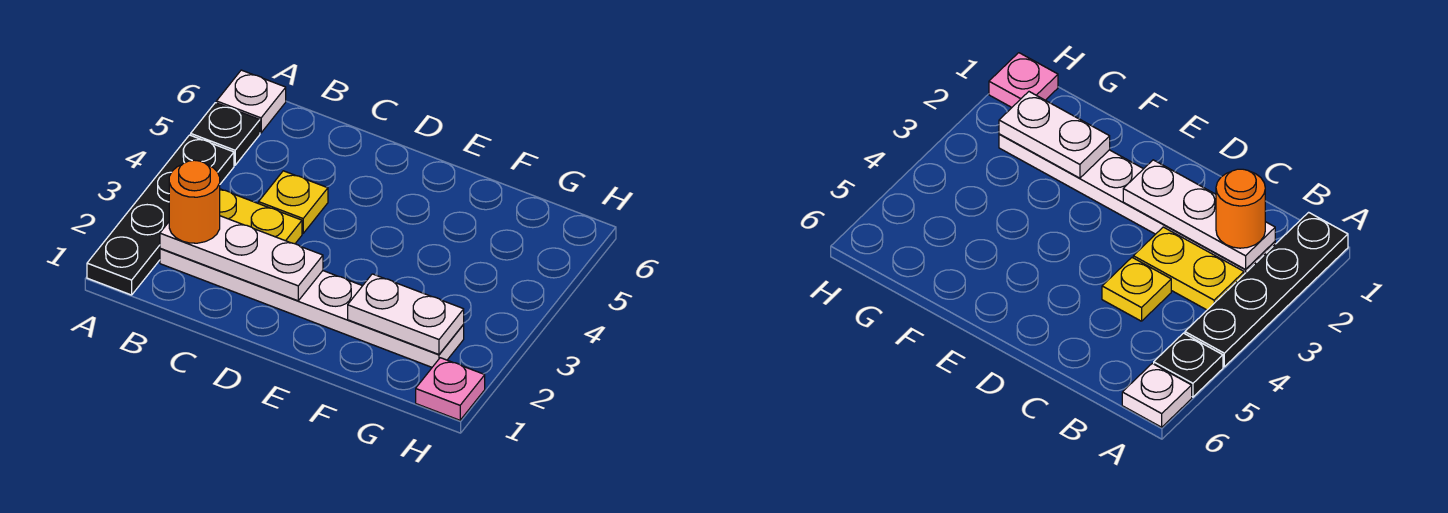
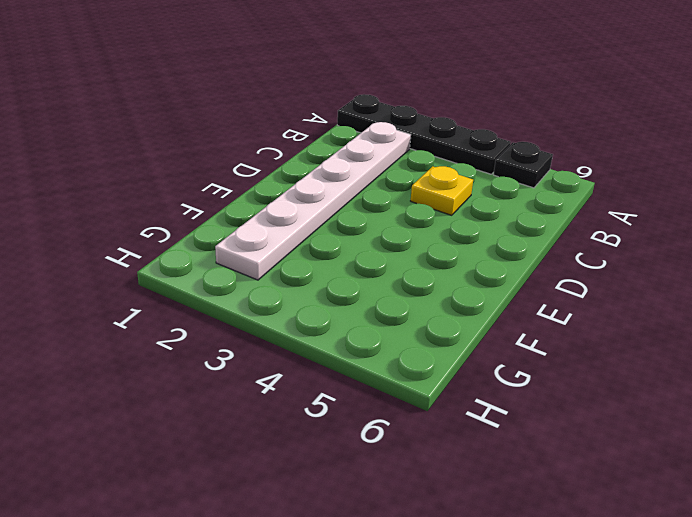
none -> white plate A6 level 1
none -> yellow plate B3:C3 level 1

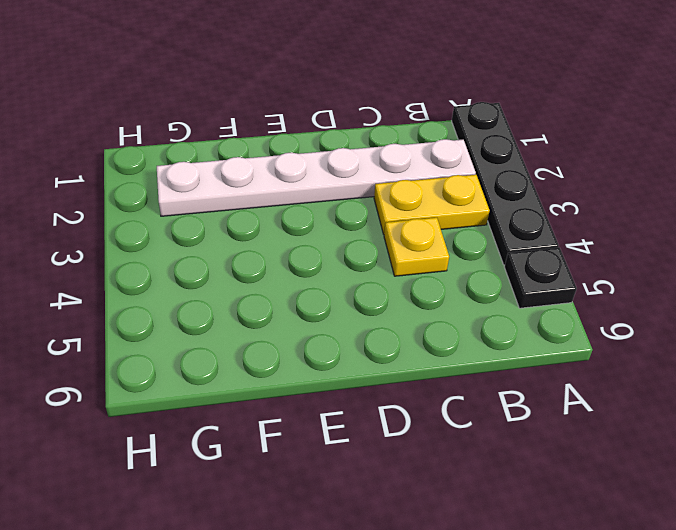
none -> white plate A6 level 1
none -> pink plate H1 level 1

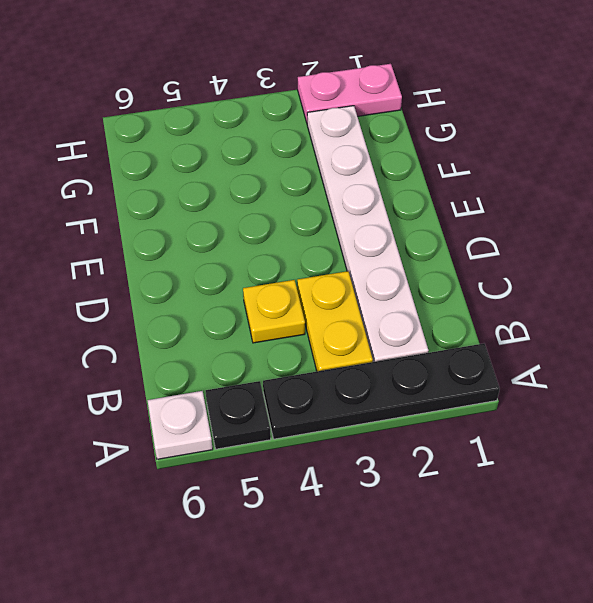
pink plate H1:H2 level 1 -> pink plate H1 level 1
none -> white plate B2:D2 level 2
none -> white plate F2:G2 level 2

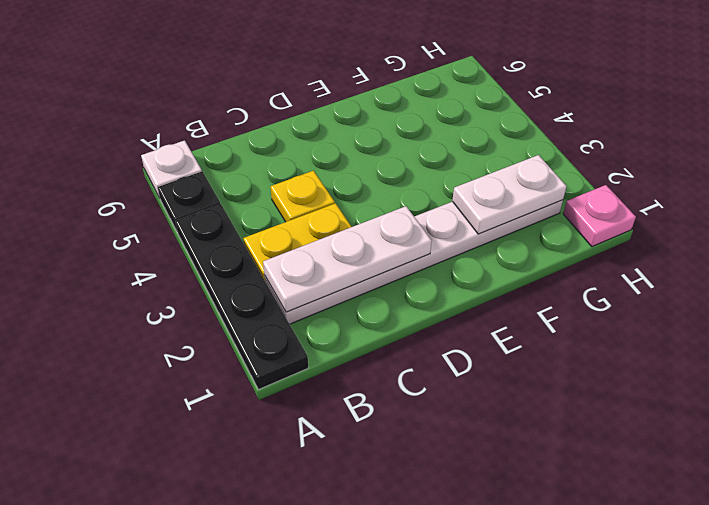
none -> orange round brick B2 level 3

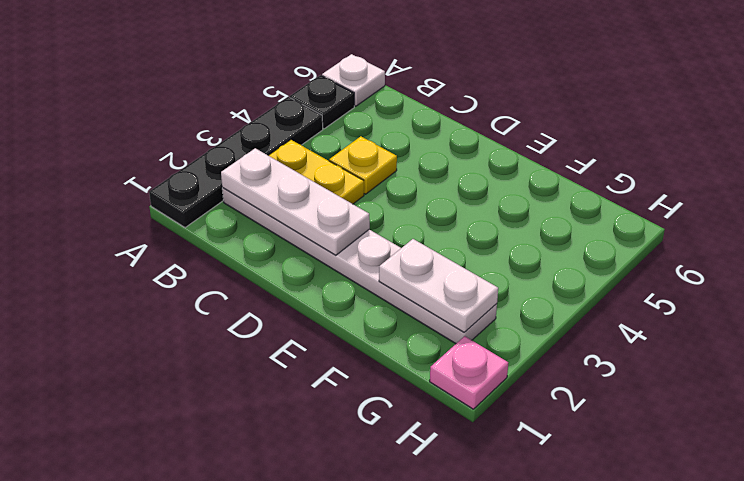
none -> orange round brick B2 level 3

